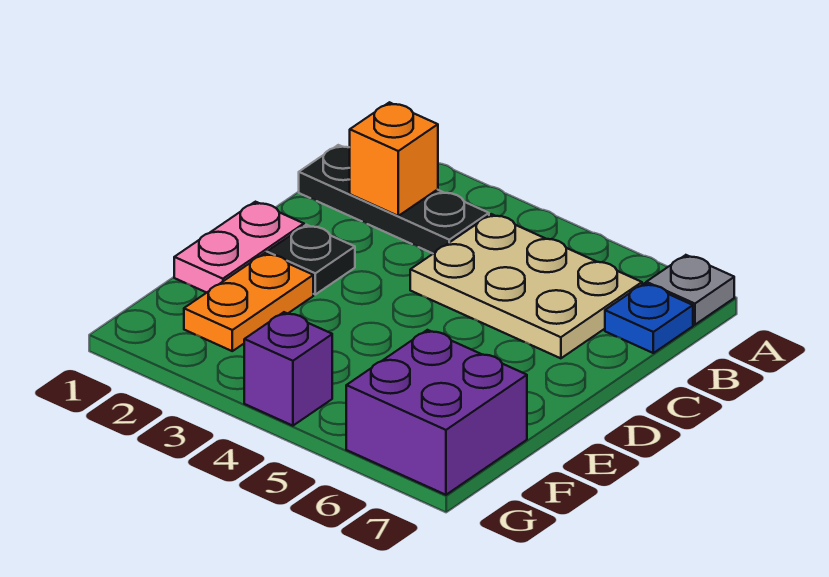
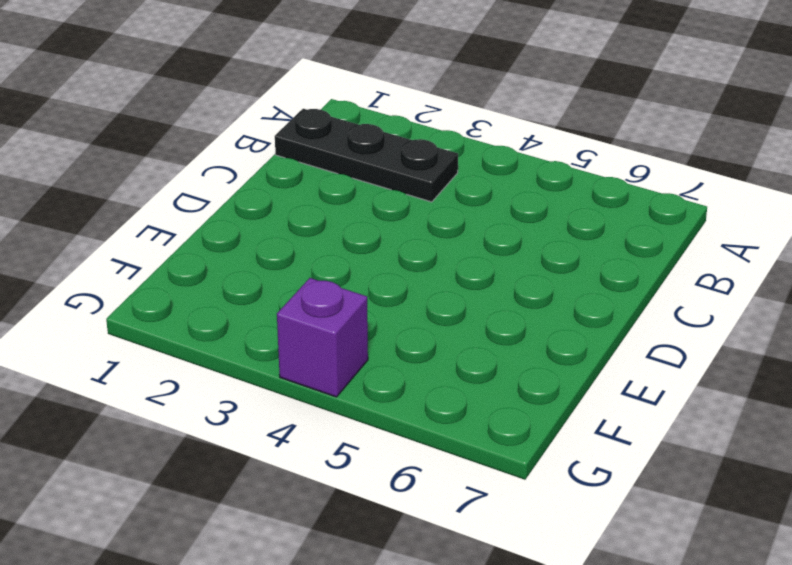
none -> grey plate A7 level 1
none -> tan plate B4:C6 level 1

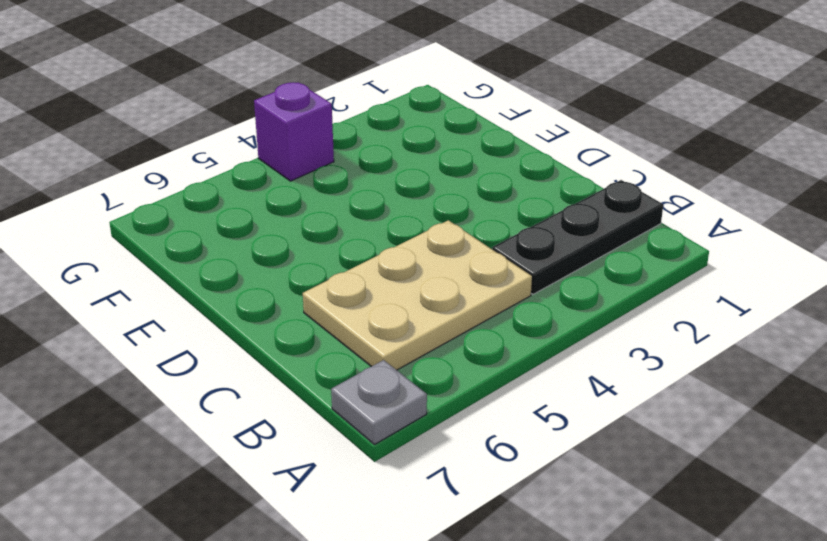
none -> blue plate B7 level 1
none -> pink plate D1:E1 level 1

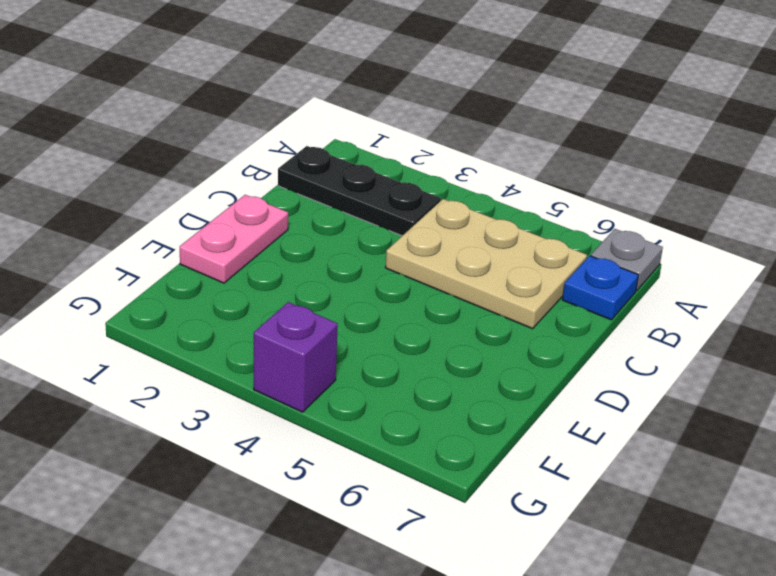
none -> black plate D2 level 1
none -> orange plate E2:F2 level 1

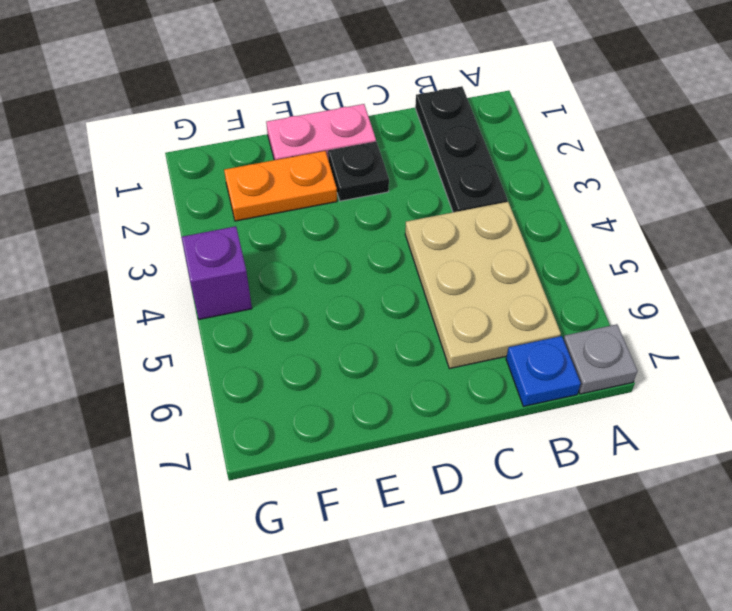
none -> purple brick F6:G7 level 1
none -> orange brick B2 level 2

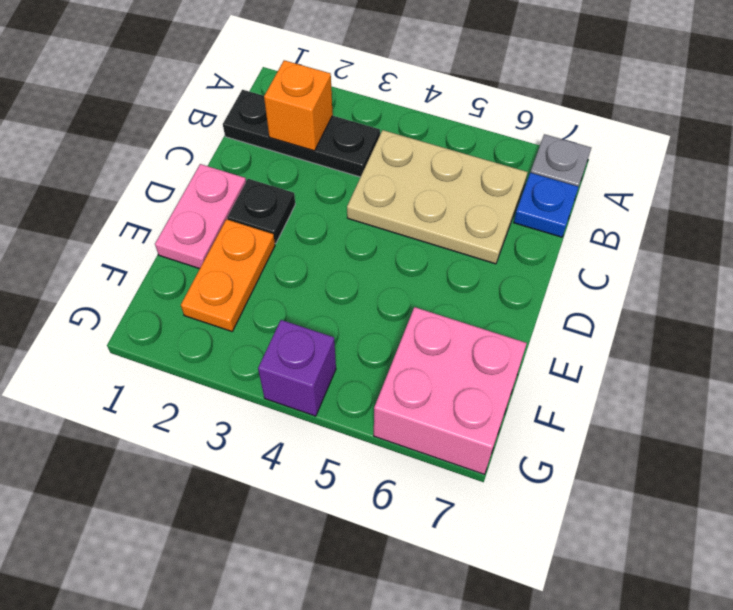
pink brick F6:G7 level 1 -> purple brick F6:G7 level 1

